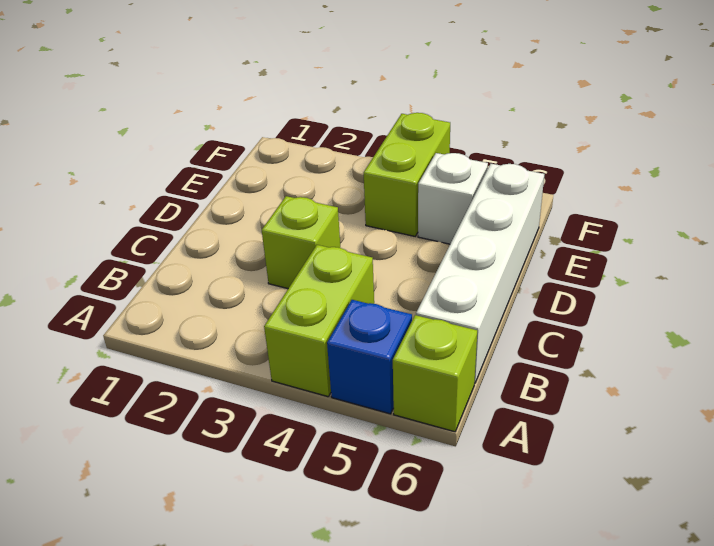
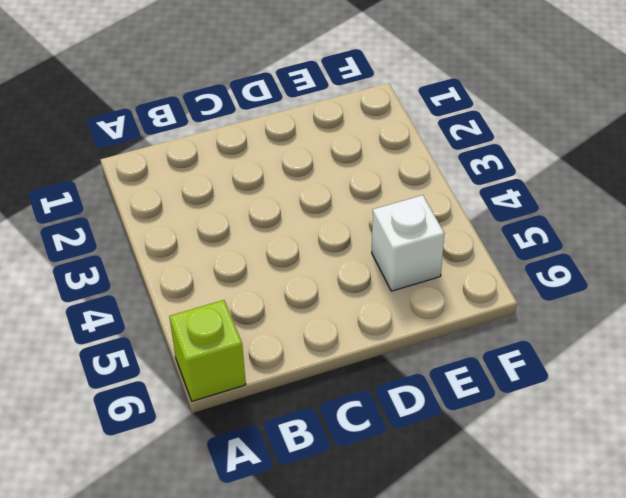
none -> lime brick A4:B4 level 1
none -> blue brick A5 level 1

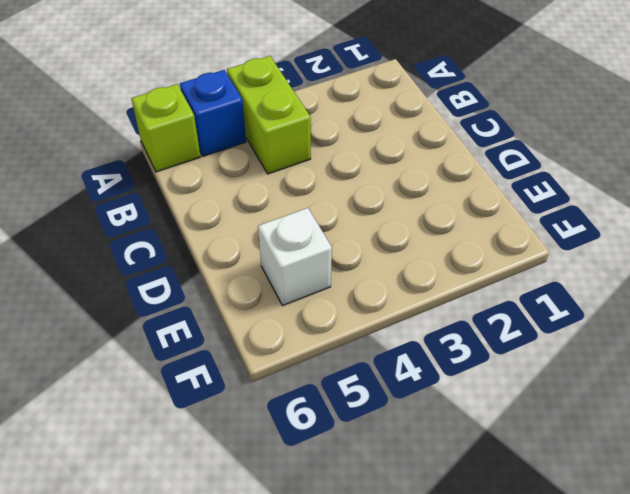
none -> white brick B6:E6 level 1
none -> lime brick C3 level 1

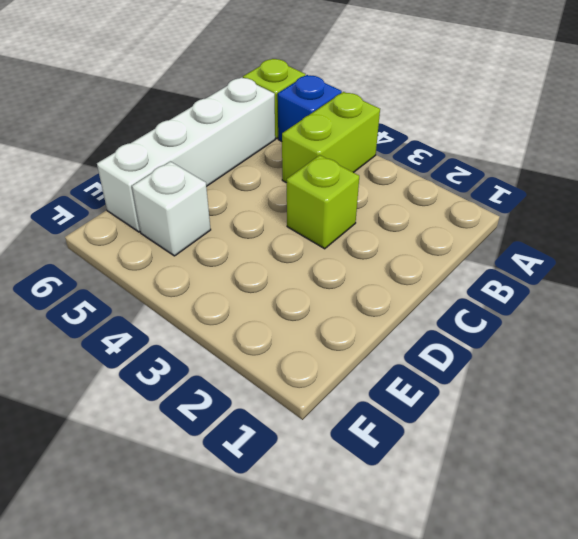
none -> lime brick E4:F4 level 1

